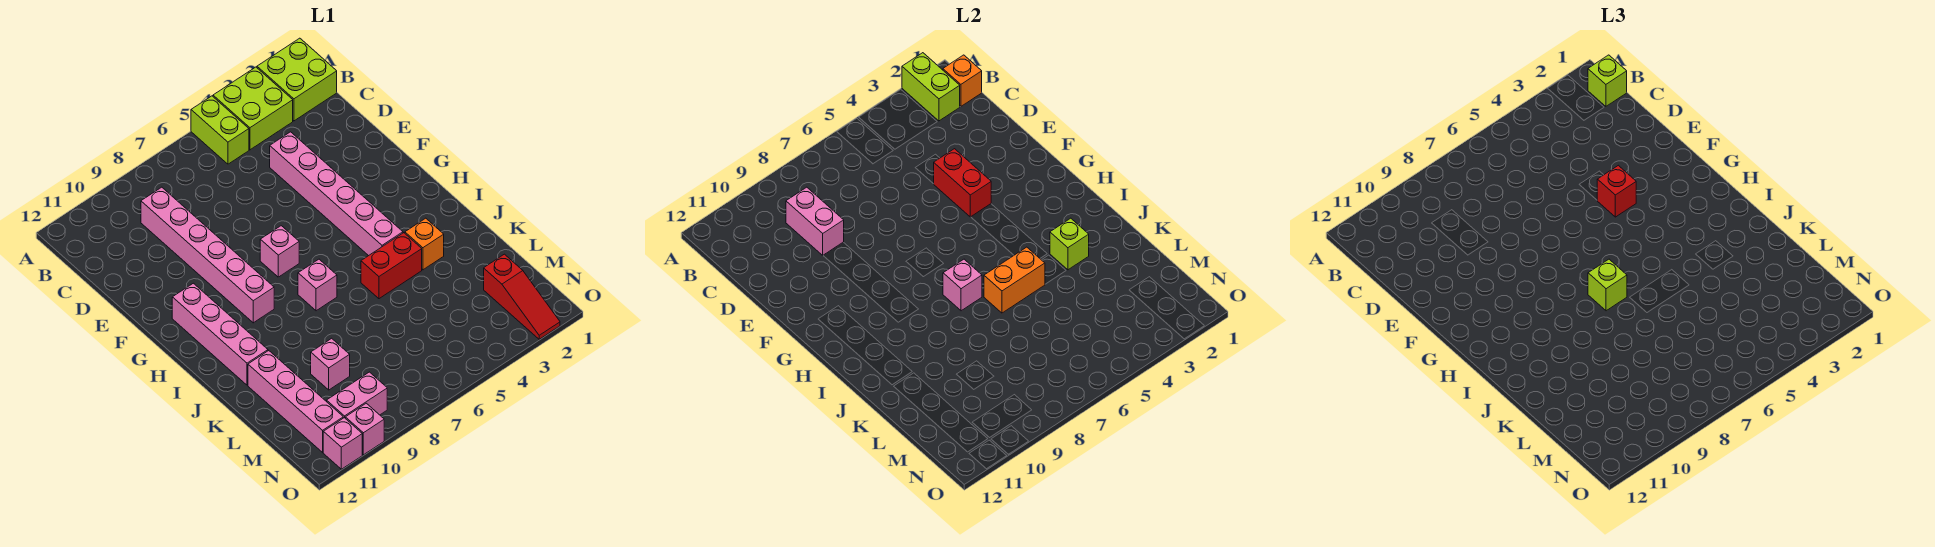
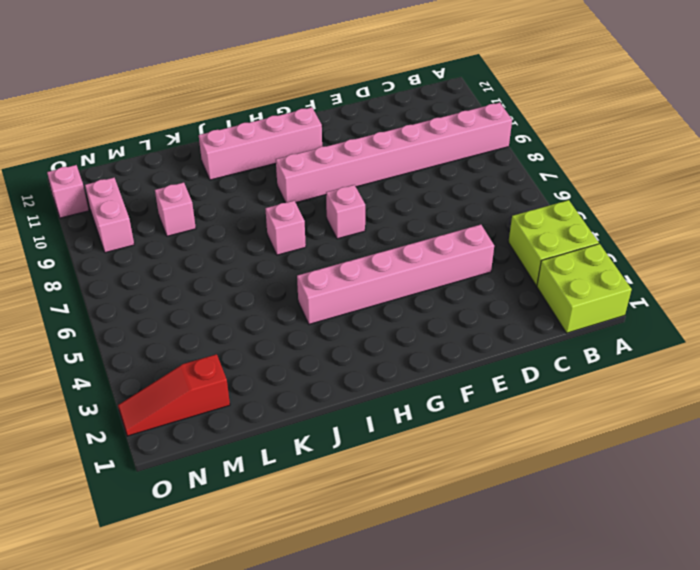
pink brick A9:H9 level 1 -> pink brick C9:H9 level 1
none -> lime brick A5:B5 level 1
none -> orange brick J3 level 1
none -> red brick J4:J5 level 1

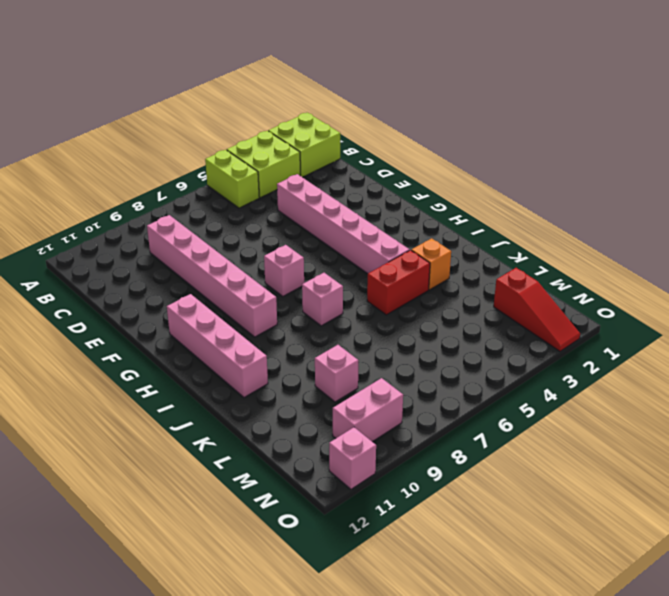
none -> pink brick K11:N11 level 1
none -> pink brick O10 level 1
none -> lime brick A2:B2 level 2

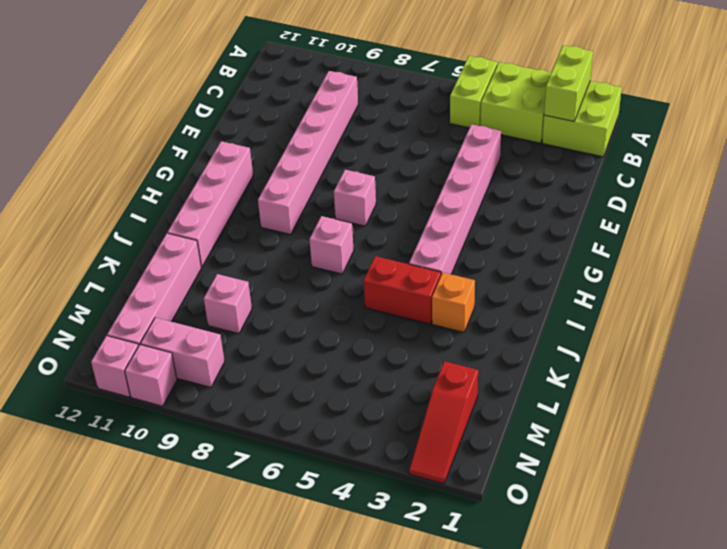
none -> orange brick B1 level 2
none -> pink brick C9:D9 level 2
none -> red brick E4:F4 level 2

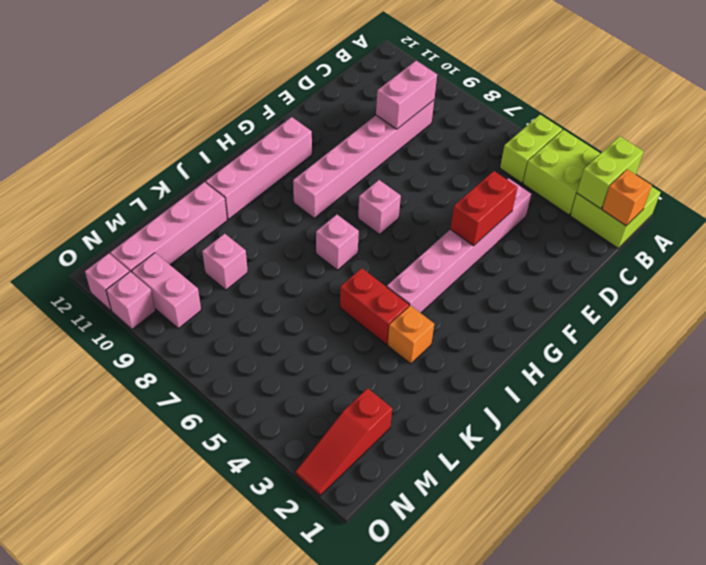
none -> pink brick I7 level 2
none -> lime brick J3 level 2
none -> orange brick J5:J6 level 2

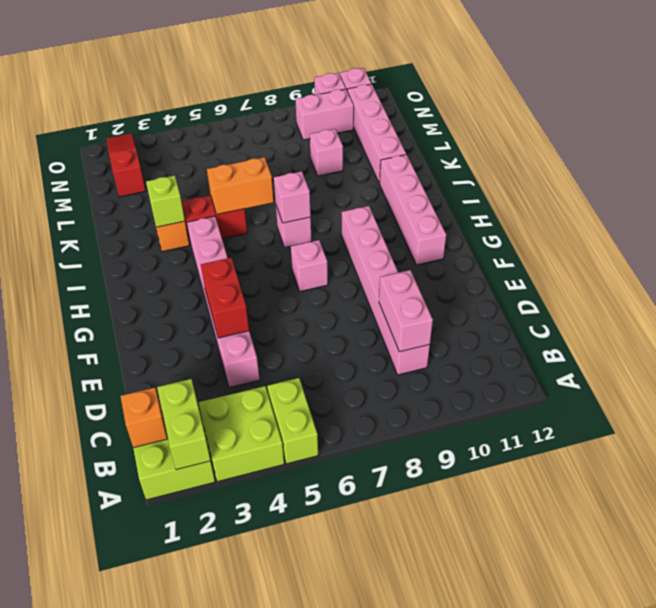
none -> lime brick B1 level 3
none -> red brick F4 level 3
none -> lime brick I7 level 3

